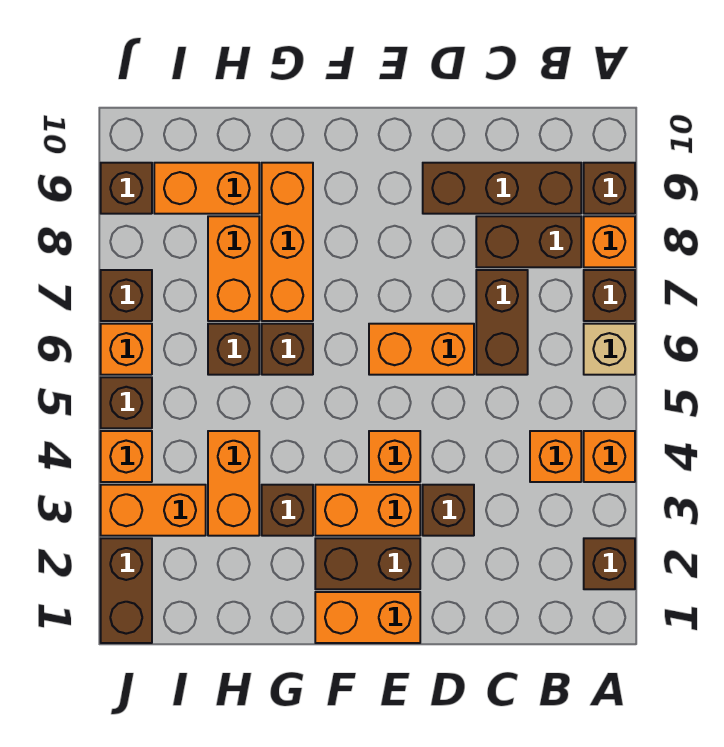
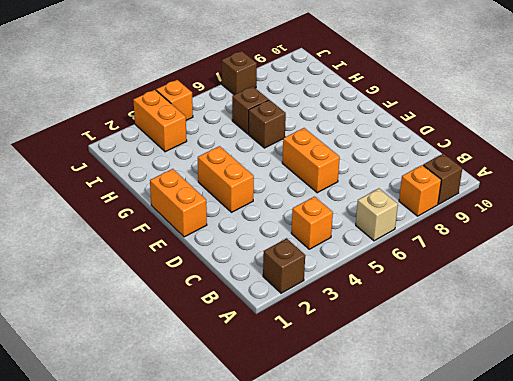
none -> orange brick A4 level 1
none -> brown brick A7 level 1
none -> brown brick B8:C8 level 1
none -> brown brick B9:D9 level 1

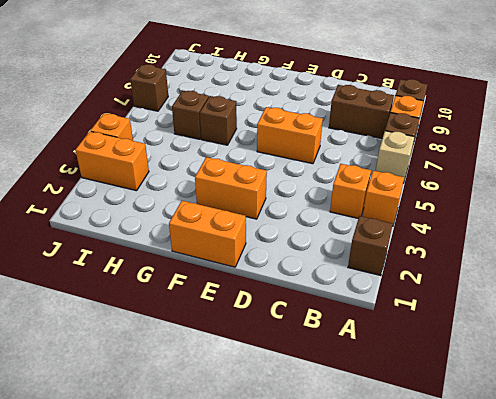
none -> brown brick B9:D9 level 1
none -> brown brick C6:C7 level 1
none -> brown brick D3 level 1
none -> brown brick E2:F2 level 1

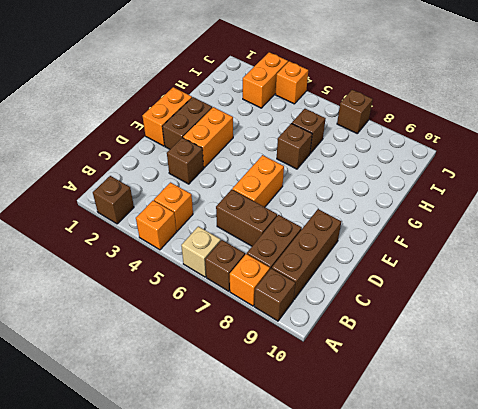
none -> orange brick E4 level 1
none -> brown brick G3 level 1
none -> orange brick G7:G9 level 1
none -> orange brick H3:H4 level 1

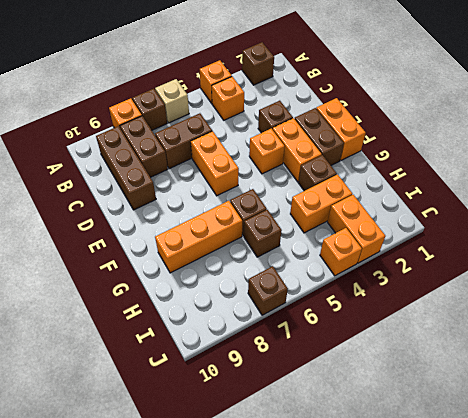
none -> brown brick A9 level 1
none -> orange brick H7:H8 level 1
none -> orange brick H9:I9 level 1
none -> brown brick J1:J2 level 1

